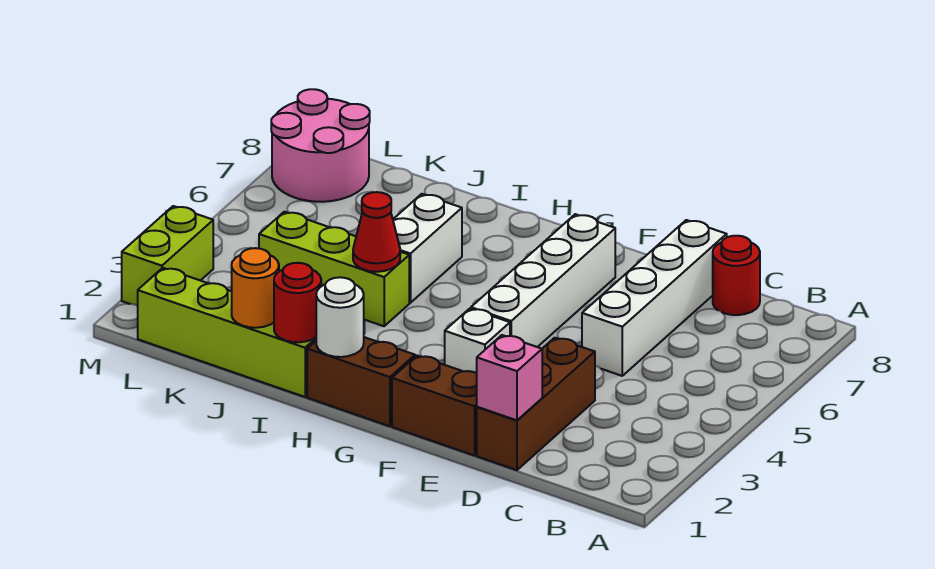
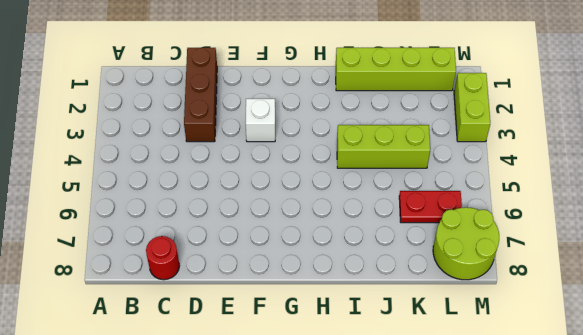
red plate K6:L6 level 1 -> none
lime round brick L7:M8 level 1 -> pink round brick L7:M8 level 1
none -> white brick D5:D8 level 1
none -> brown brick E1:F1 level 1
none -> white brick F4:F7 level 1

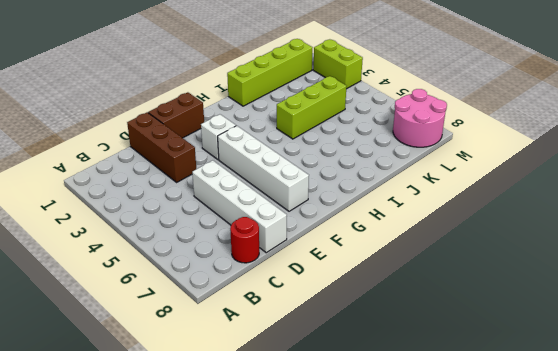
none -> brown brick G1:H1 level 1
none -> white brick I5:I6 level 1
none -> pink brick D1 level 2

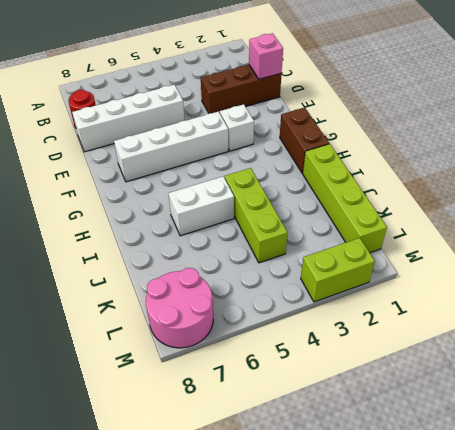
none -> brown brick E1:F1 level 1
none -> white round brick H1 level 2
none -> red round brick I1 level 2

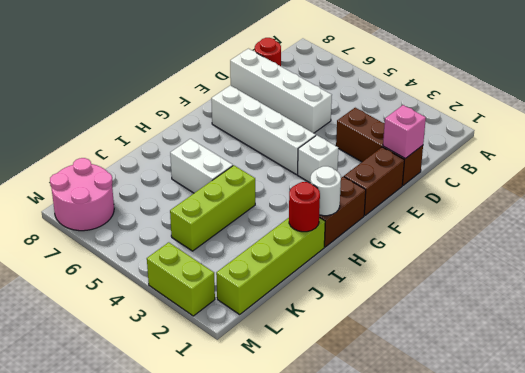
none -> red cone I4 level 2
none -> orange round brick J1 level 2

